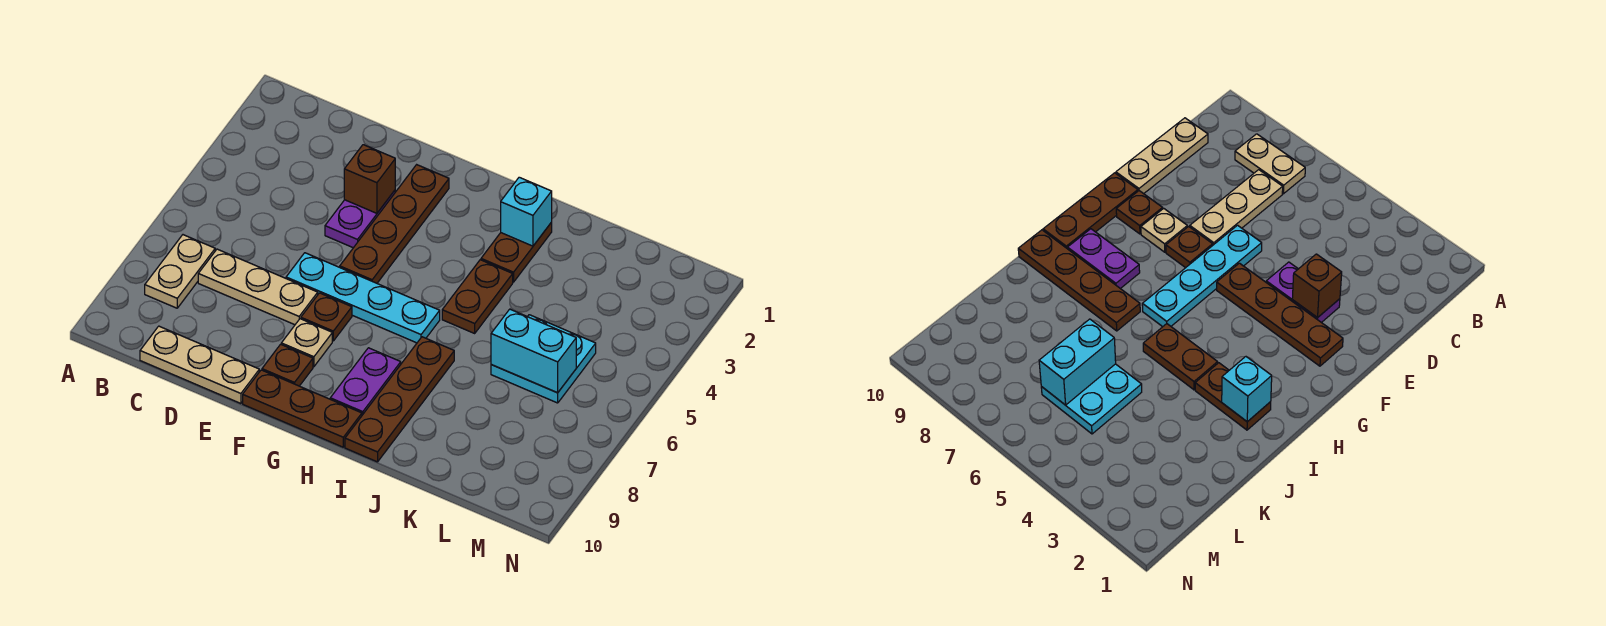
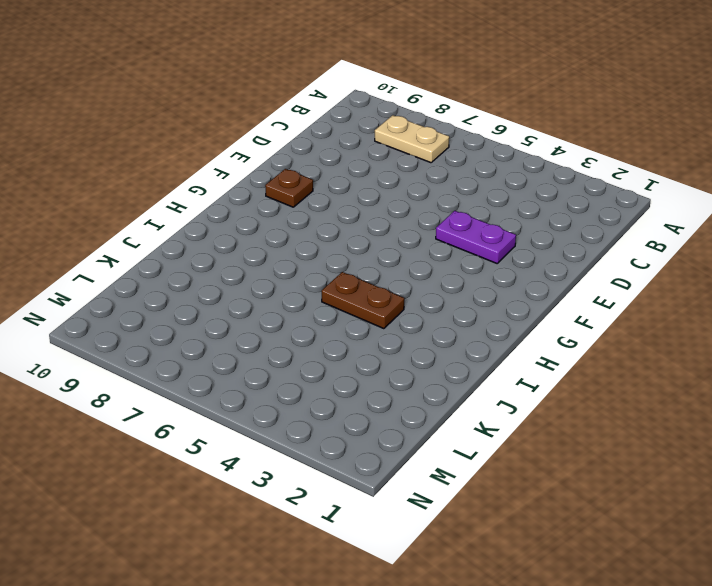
none -> tan plate C7:E7 level 1
none -> tan plate C10:E10 level 1
none -> cyan plate E6:H6 level 1

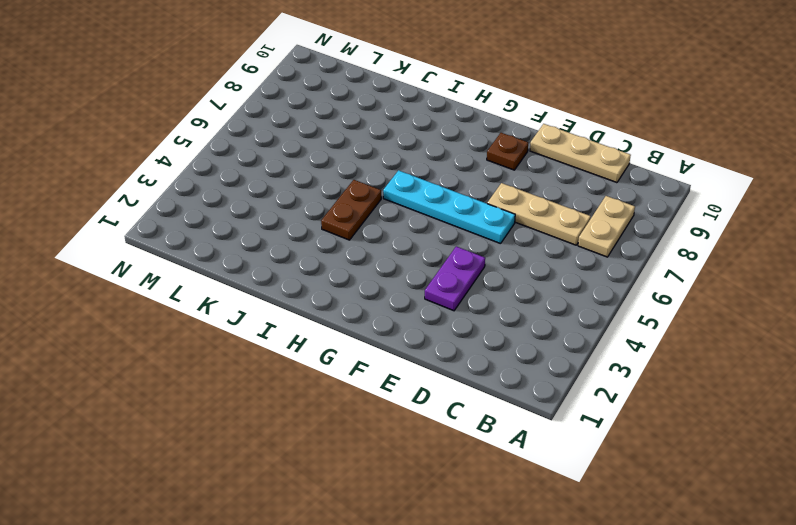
none -> brown plate F2:F5 level 1
none -> brown plate F7 level 1
none -> tan plate F8 level 1

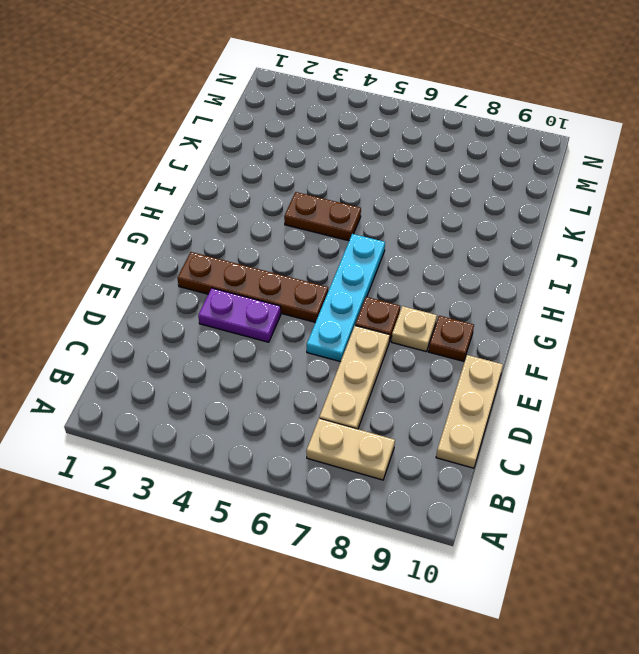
none -> brown plate F10:H10 level 1
none -> purple plate H8:H9 level 1
none -> brown plate I2:I3 level 1

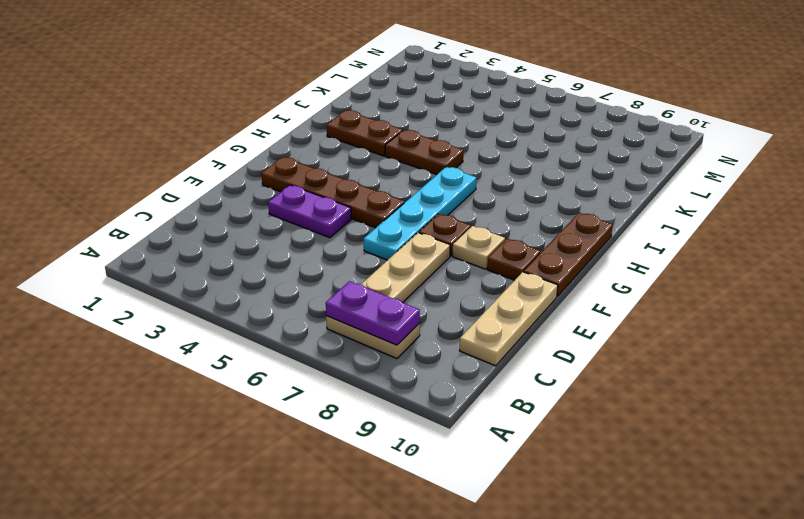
purple plate B7:B8 level 2 -> purple plate H8:H9 level 1
none -> brown plate I7:I10 level 1
none -> cyan plate K5:L6 level 1
none -> brown brick E3 level 2

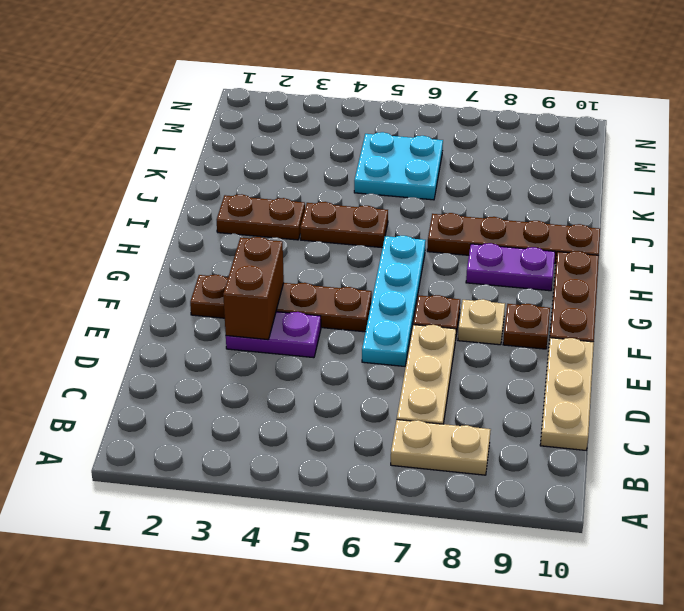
brown brick E3:F3 level 2 -> brown brick E3 level 2
none -> cyan brick I2 level 2
none -> cyan brick K6:L6 level 2

